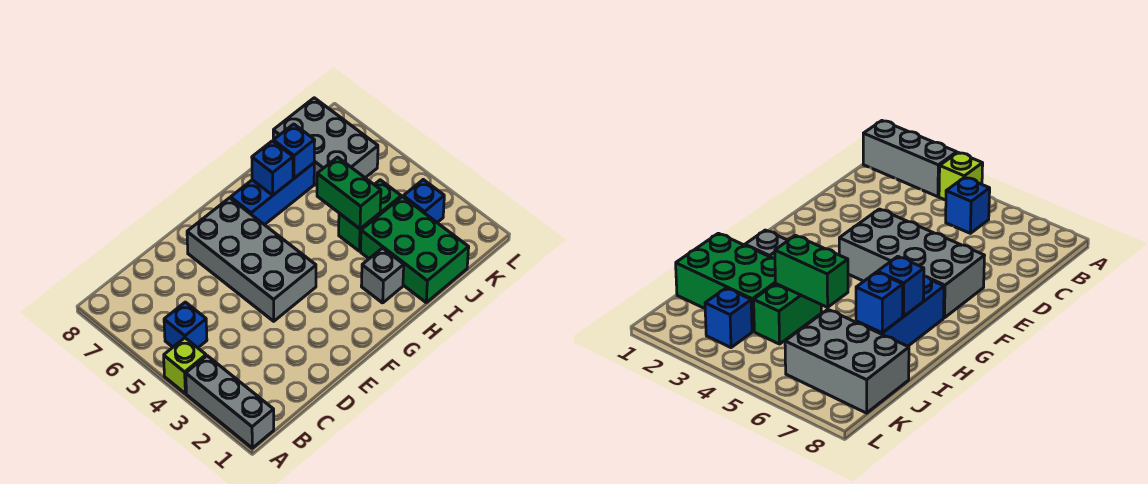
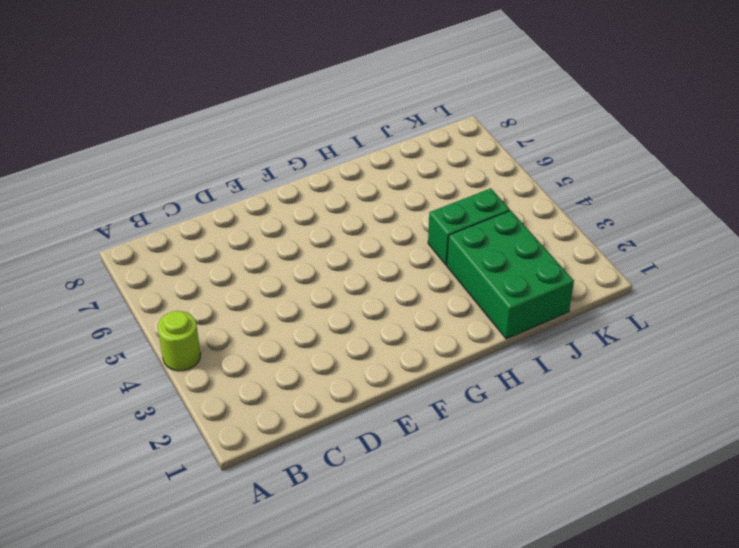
lime round brick A4 level 1 -> lime brick A4 level 1
none -> grey brick A1:A3 level 1
none -> blue brick B5 level 1
none -> grey brick E4:F7 level 1

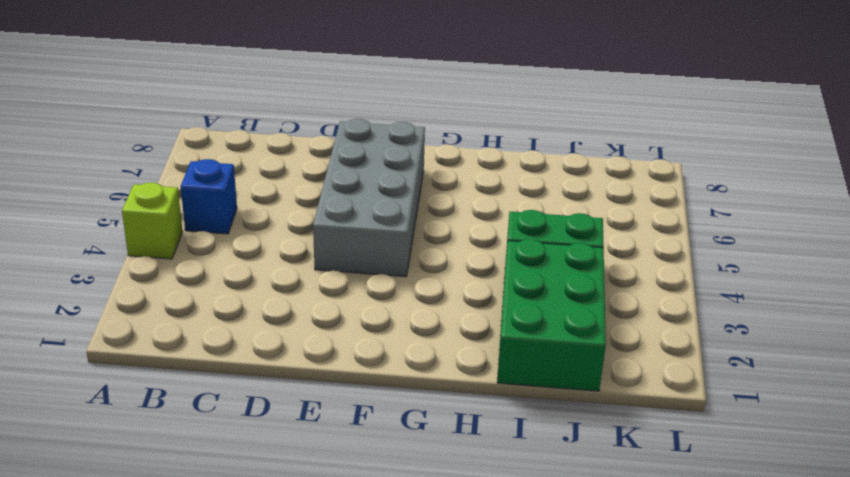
none -> grey brick A1:A3 level 1
none -> blue brick G7:I7 level 1
none -> grey brick H2 level 1

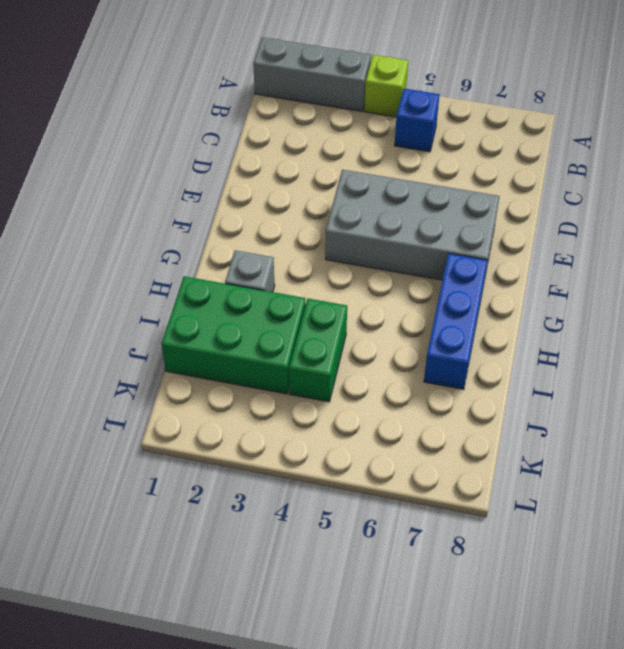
none -> grey brick J6:K8 level 1
none -> blue brick K3 level 1
none -> blue brick H7 level 2

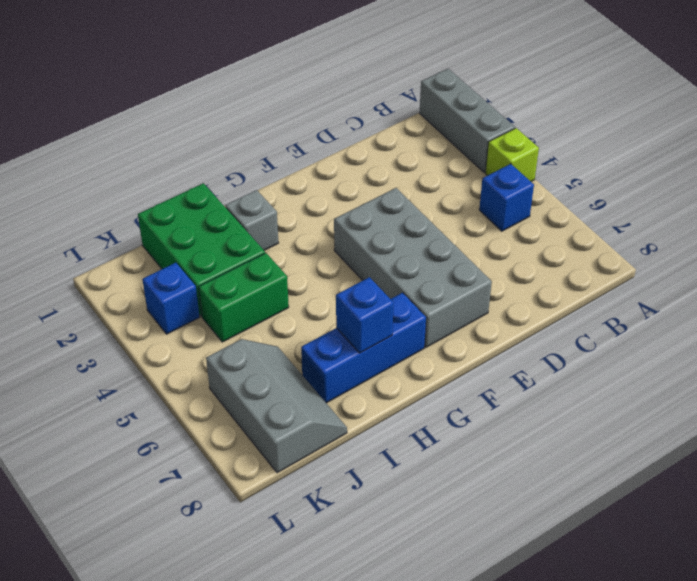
grey slope J6:K8 level 1 top K -> grey brick J6:K8 level 1
none -> green brick I4:I5 level 2
none -> blue brick I7 level 2

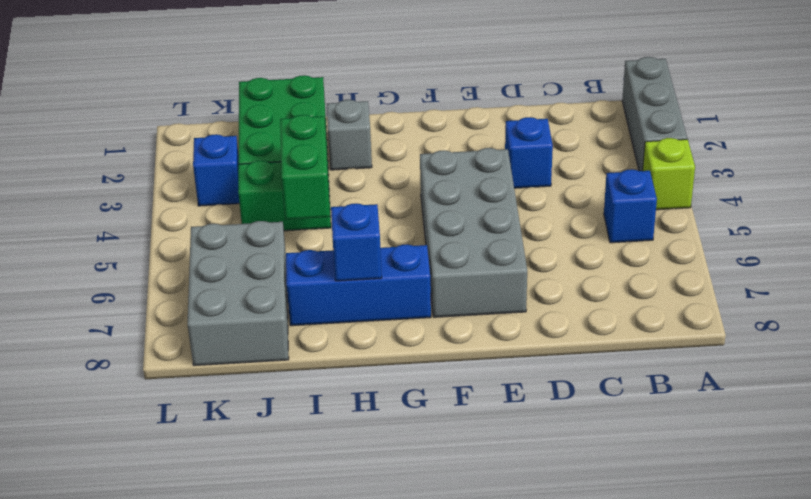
blue brick D3 level 1 -> blue brick I7 level 2

